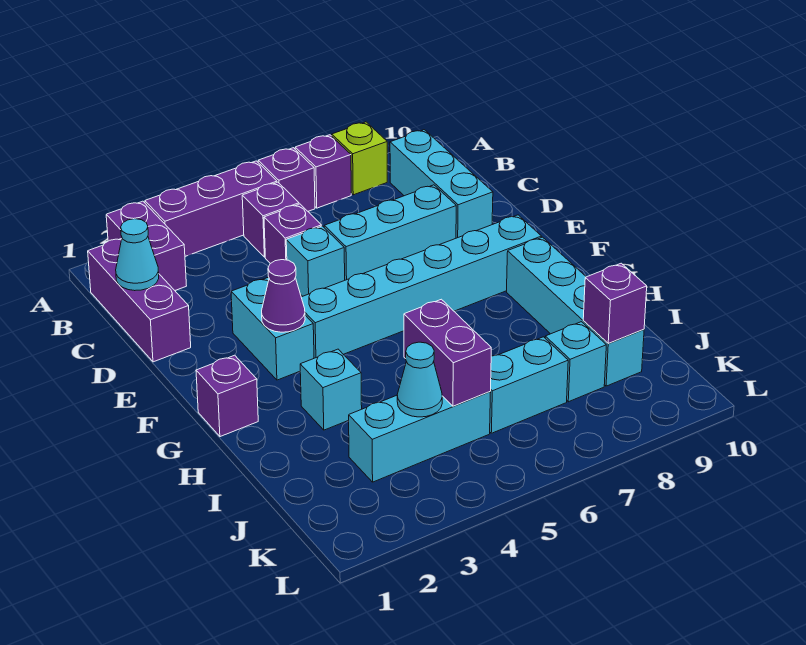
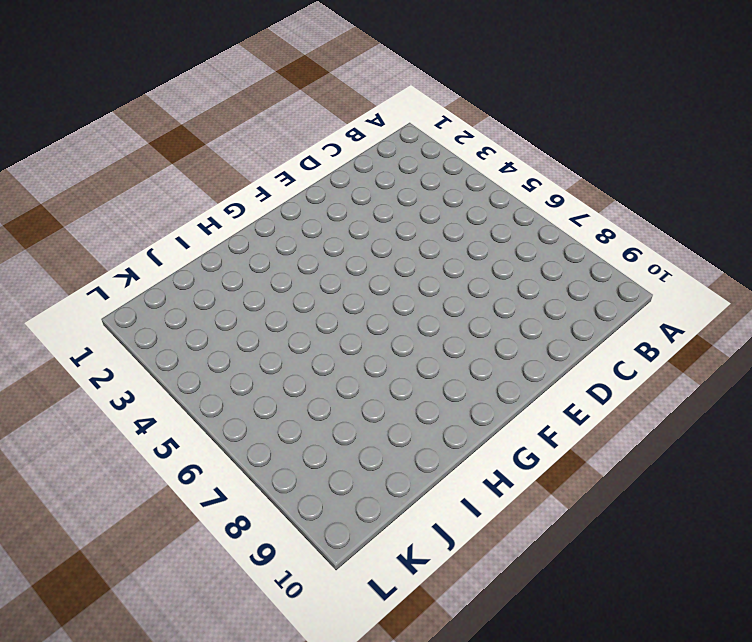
none -> purple brick A2:B2 level 1
none -> purple brick A3:A5 level 1
none -> purple brick A6 level 1

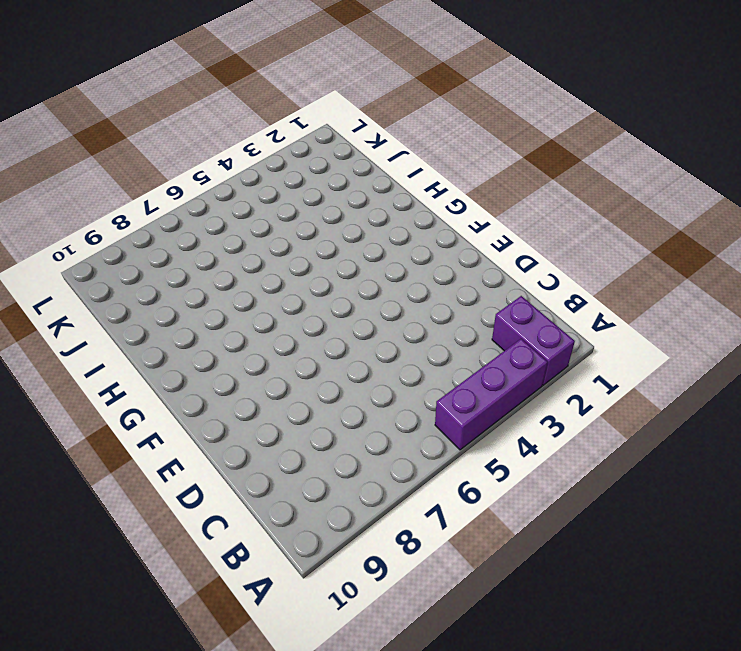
none -> purple brick A6 level 1
none -> purple brick A7 level 1
none -> lime brick A8 level 1

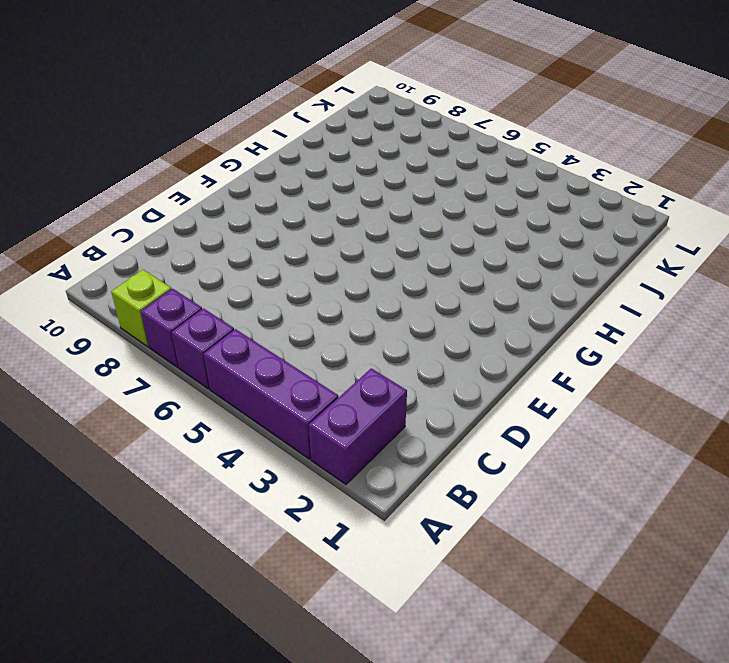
none -> purple brick B1:D1 level 1
none -> purple brick B5 level 1
none -> cyan brick B9:D9 level 1

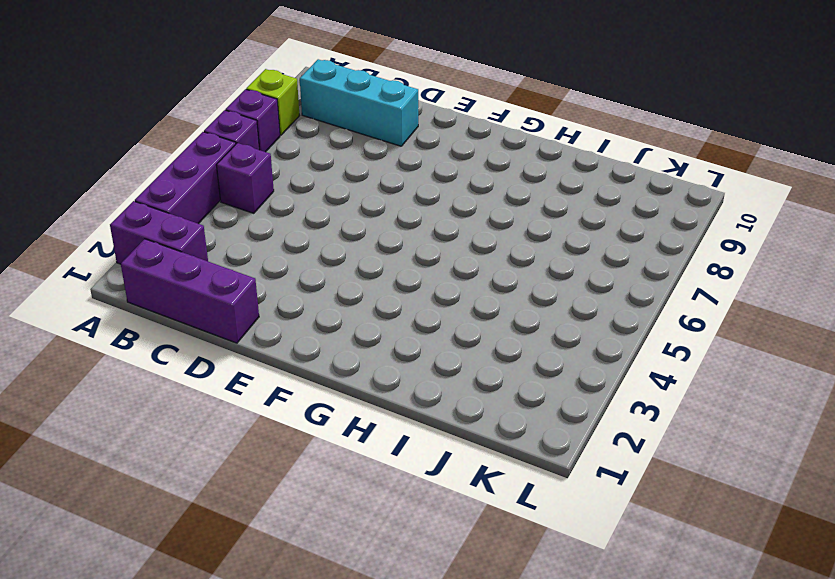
none -> purple brick C5 level 1
none -> cyan brick D5 level 1
none -> cyan brick D6:D8 level 1

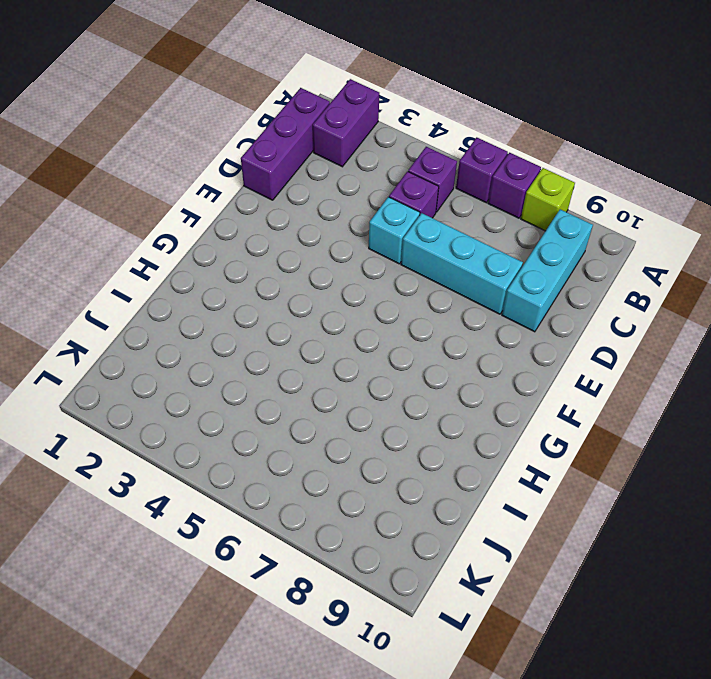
none -> purple brick A3:A5 level 1
none -> cyan brick E3:F3 level 1
none -> cyan brick F4:F9 level 1

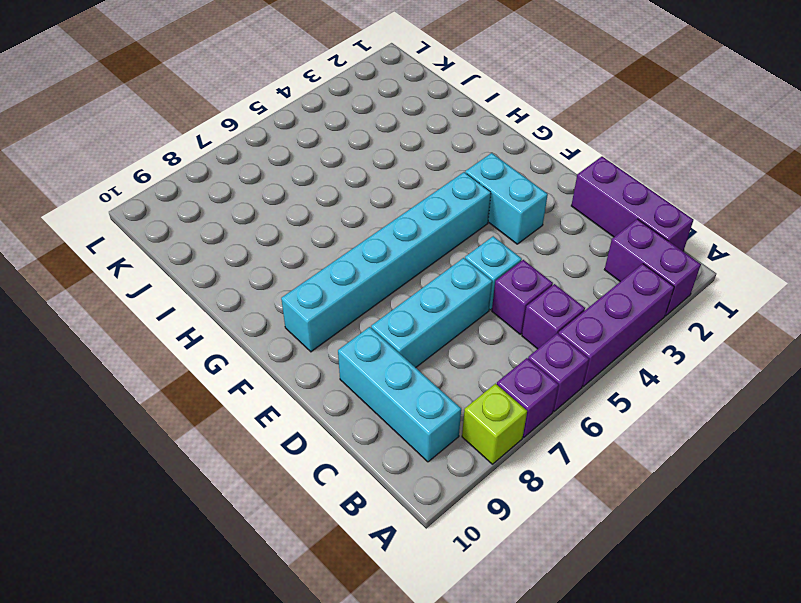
none -> purple brick G1 level 1
none -> cyan brick G9:J9 level 1
none -> cyan brick H3 level 1

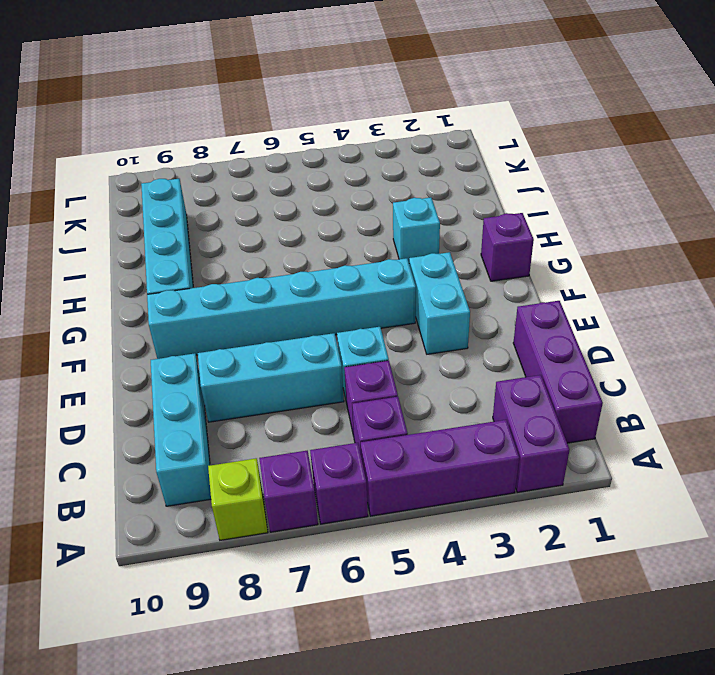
none -> cyan brick J3:J5 level 1
none -> cyan brick J6:J7 level 1
none -> cyan brick J8 level 1

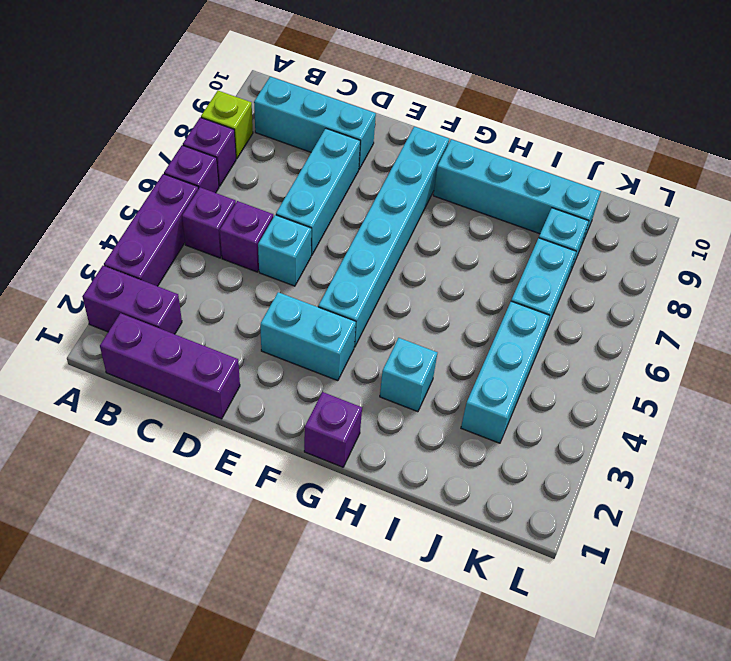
none -> cyan cone C1 level 2
none -> purple cone F3 level 2
none -> purple brick I5:J5 level 2

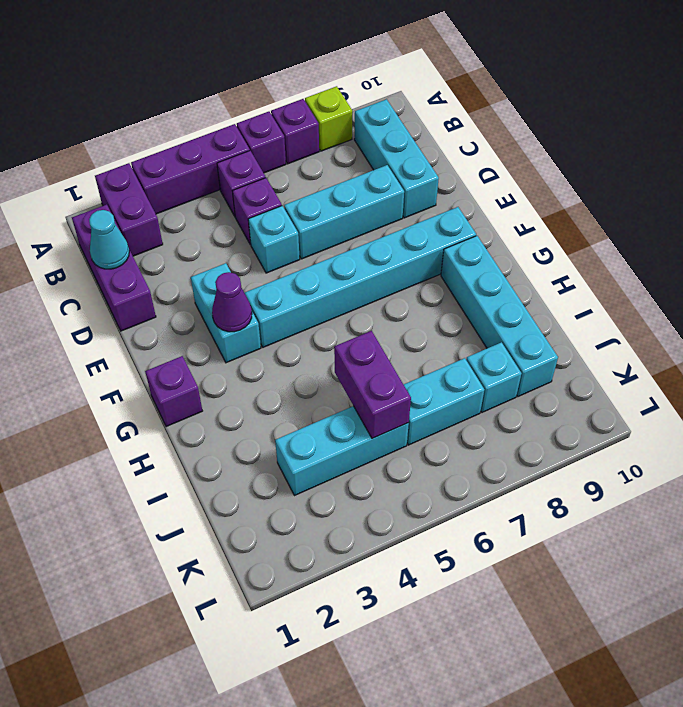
none -> cyan brick H3 level 1
none -> cyan cone J4 level 2
none -> purple brick J9 level 2

